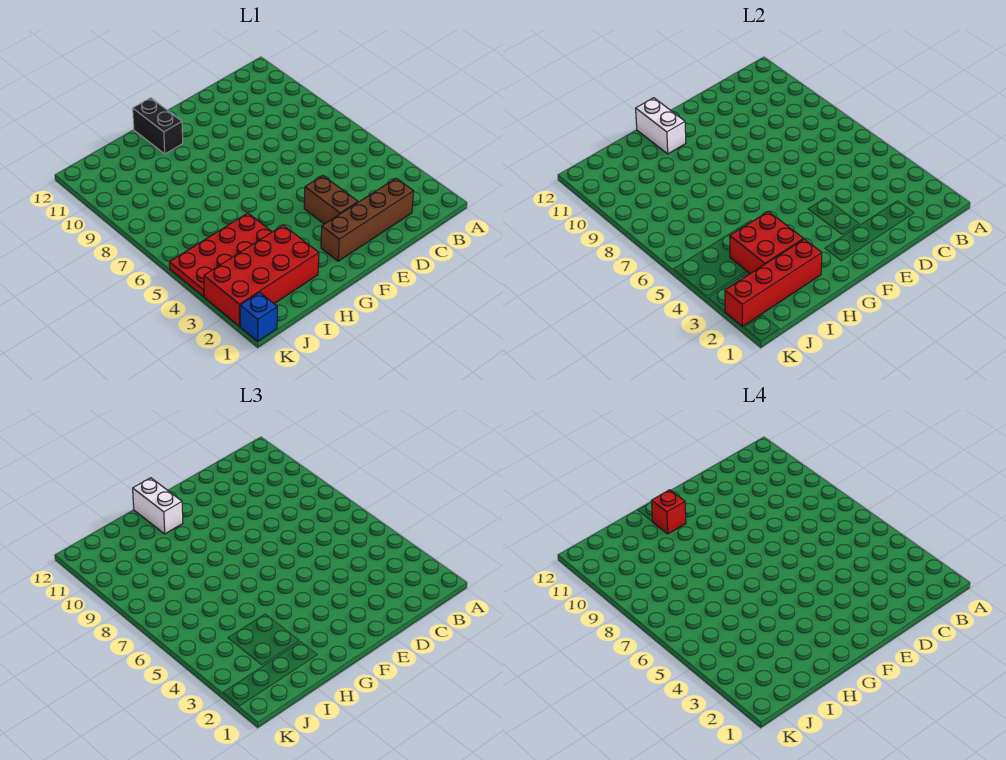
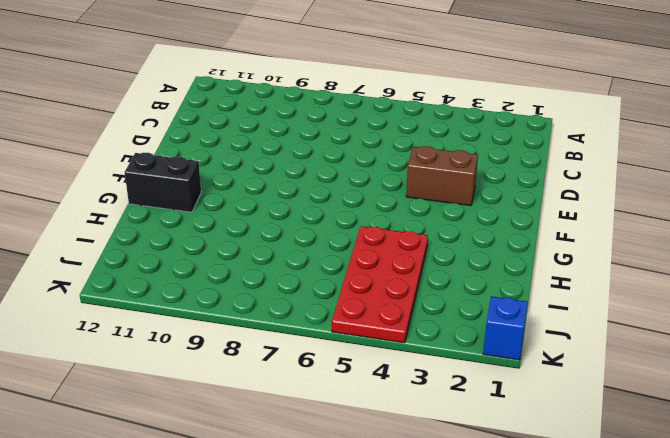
none -> brown brick C2:F2 level 1
none -> red brick H2:K3 level 1

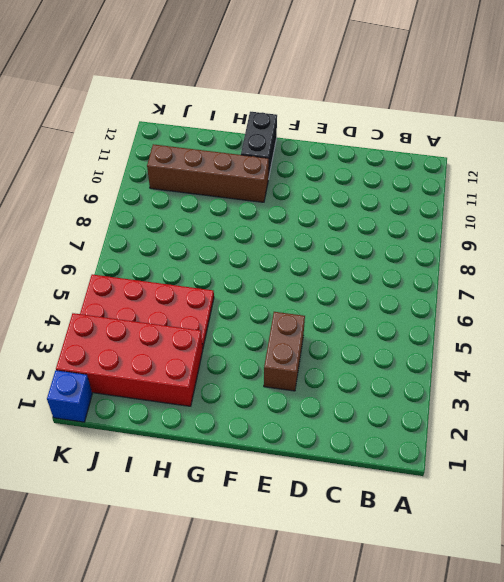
brown brick G10:J10 level 1 -> brown brick C2:F2 level 1
none -> white brick G11:G12 level 2
none -> red brick H2:K2 level 2

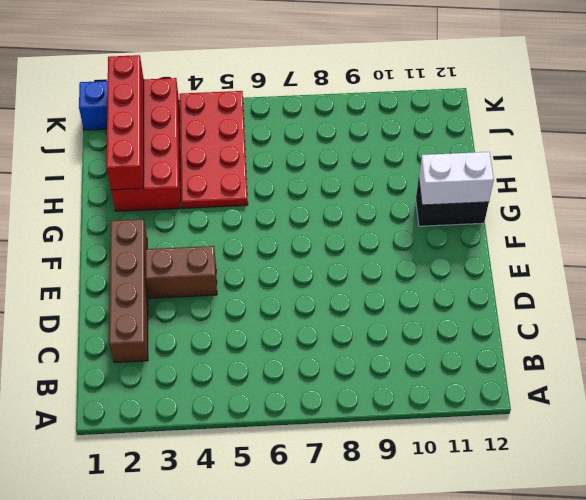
none -> red brick H3:I4 level 2
none -> white brick G11:G12 level 3

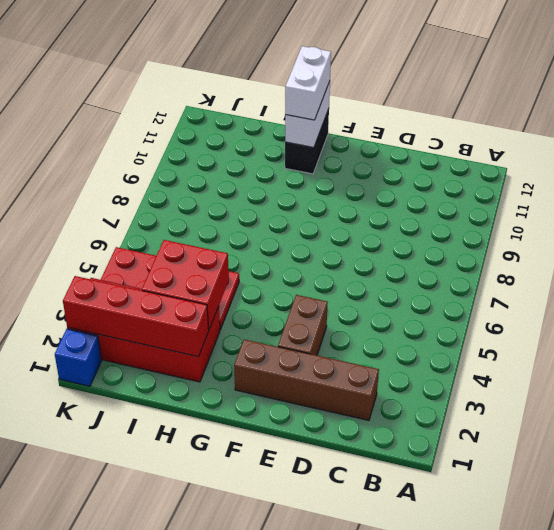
none -> red brick G11 level 4

